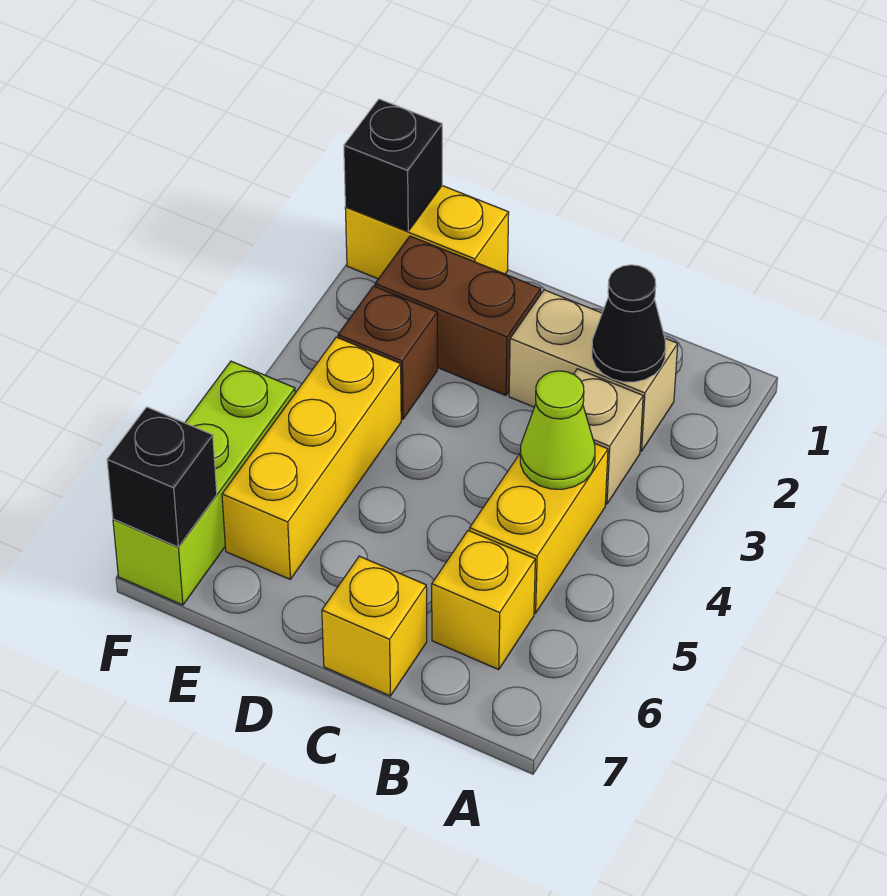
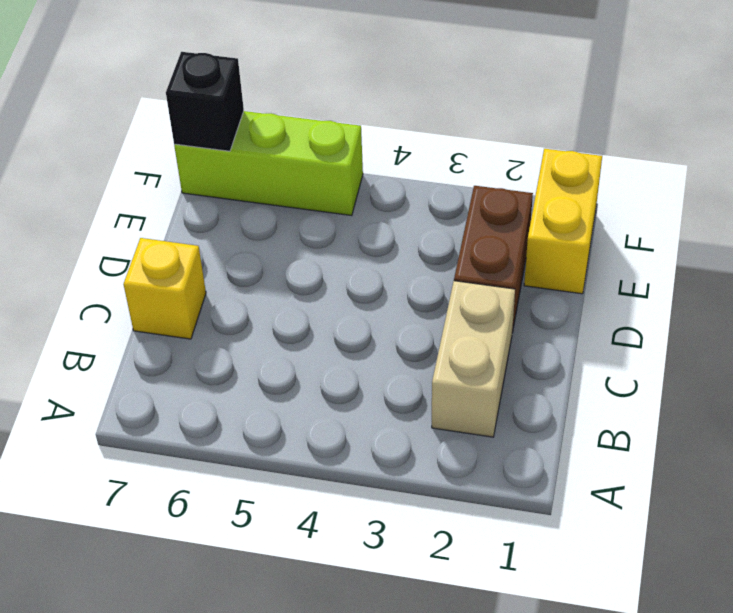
none -> tan brick B3 level 1
none -> yellow brick B4:B5 level 1
none -> yellow brick B6 level 1

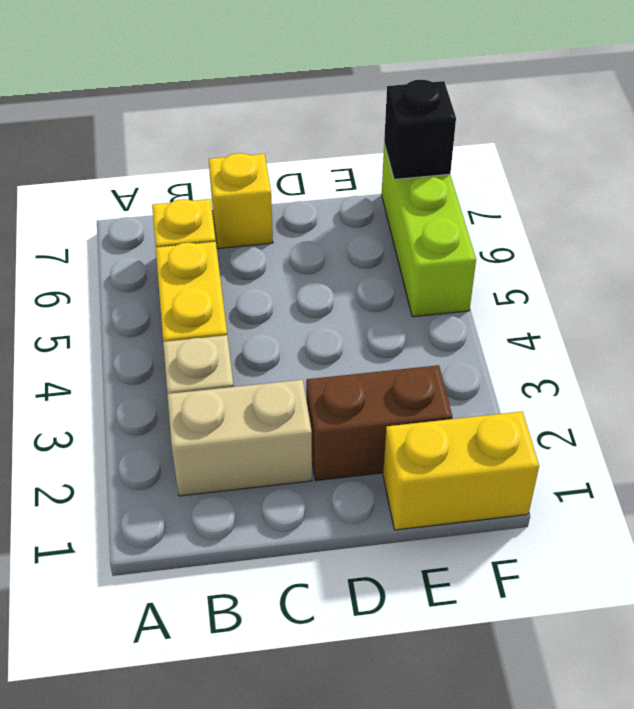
none -> brown brick E3 level 1
none -> yellow brick E4:E6 level 1
none -> black cone B2 level 2

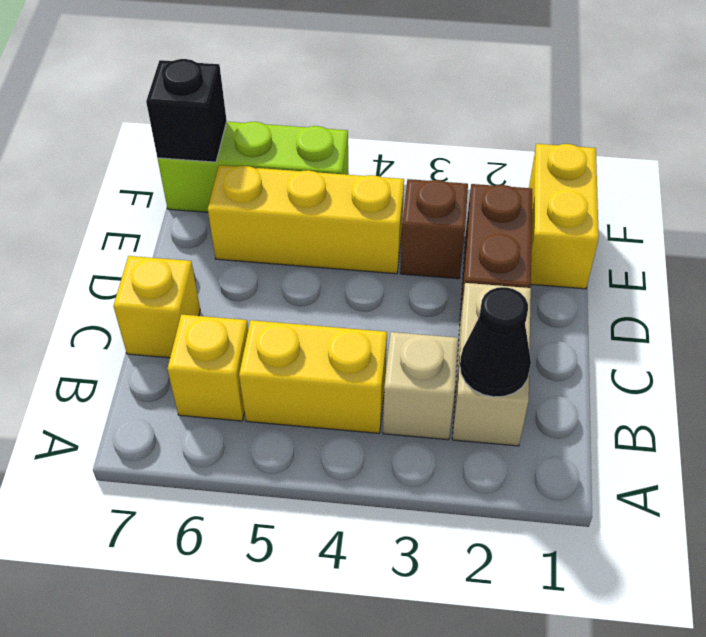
none -> lime cone B4 level 2
none -> black brick F1 level 2

